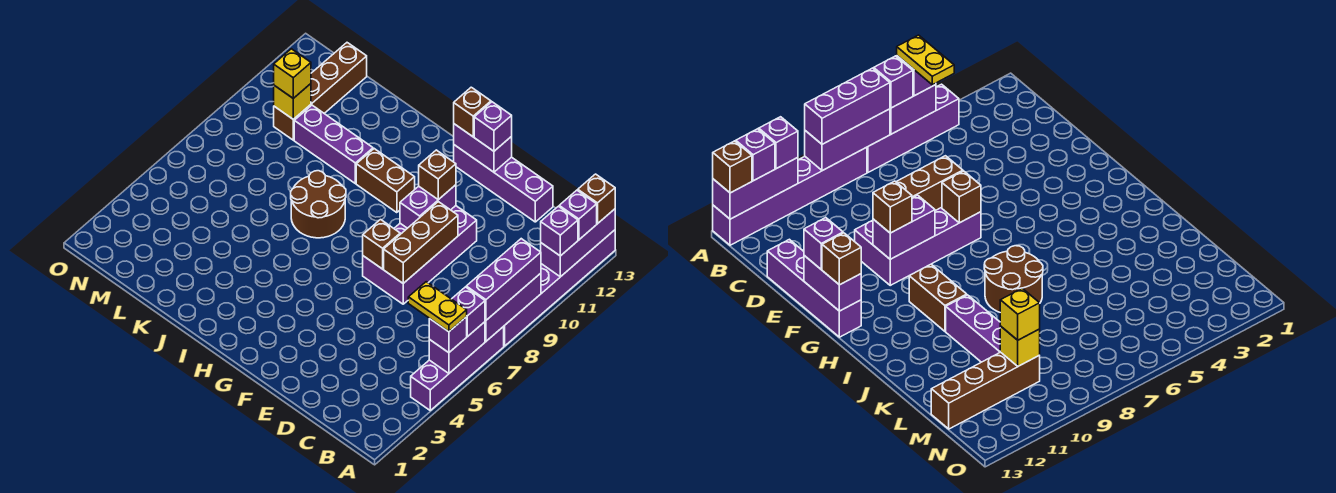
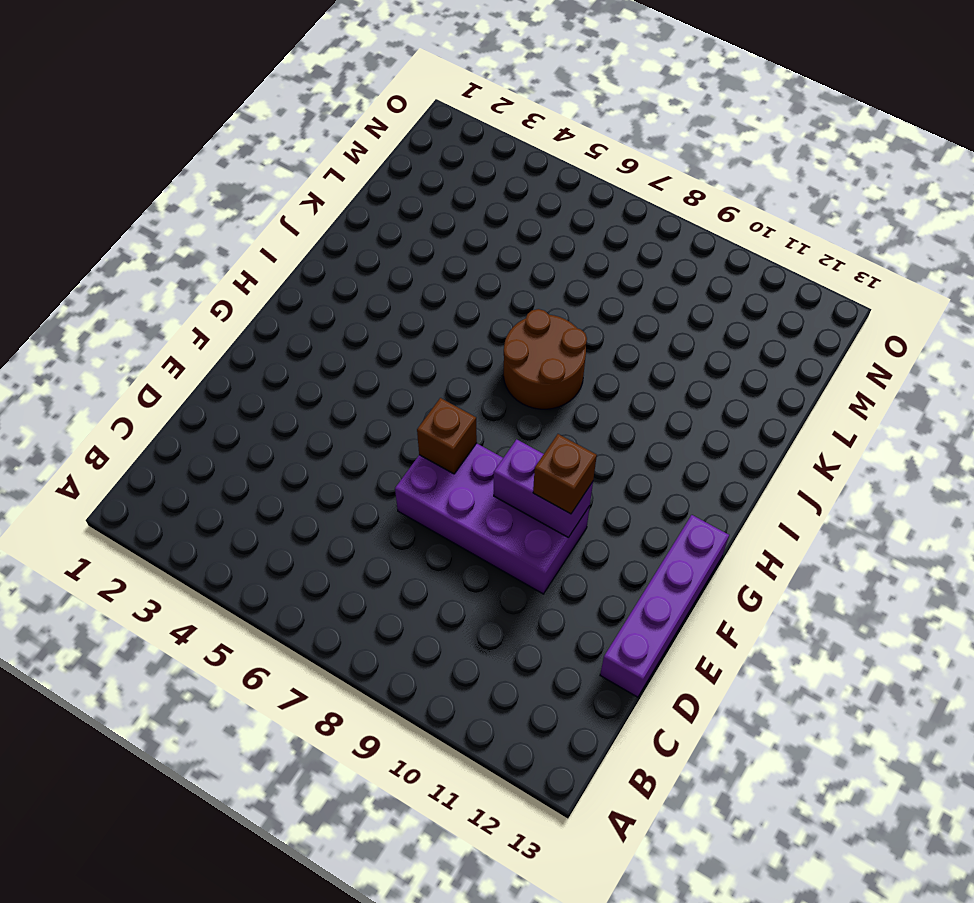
none -> purple brick A4:A7 level 1
none -> purple brick A8:A13 level 1
none -> brown brick H10:I10 level 1

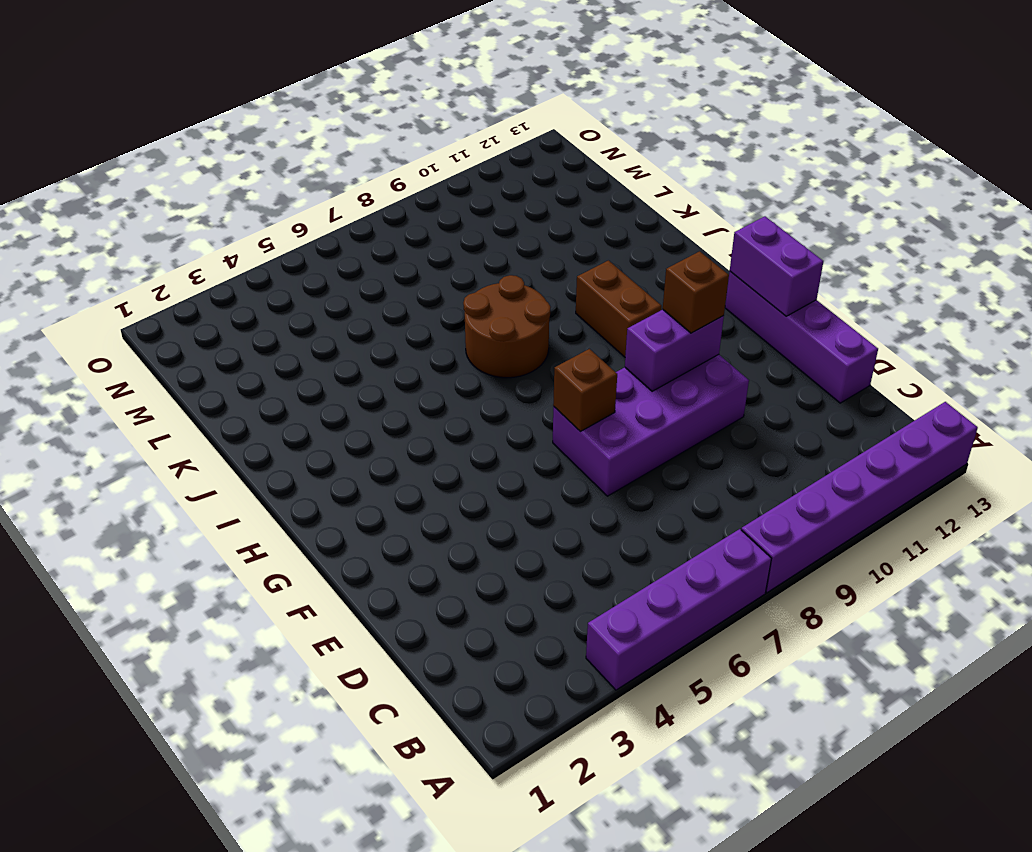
none -> purple brick J10:L10 level 1
none -> brown brick M10:M13 level 1
none -> purple brick A5:A6 level 2

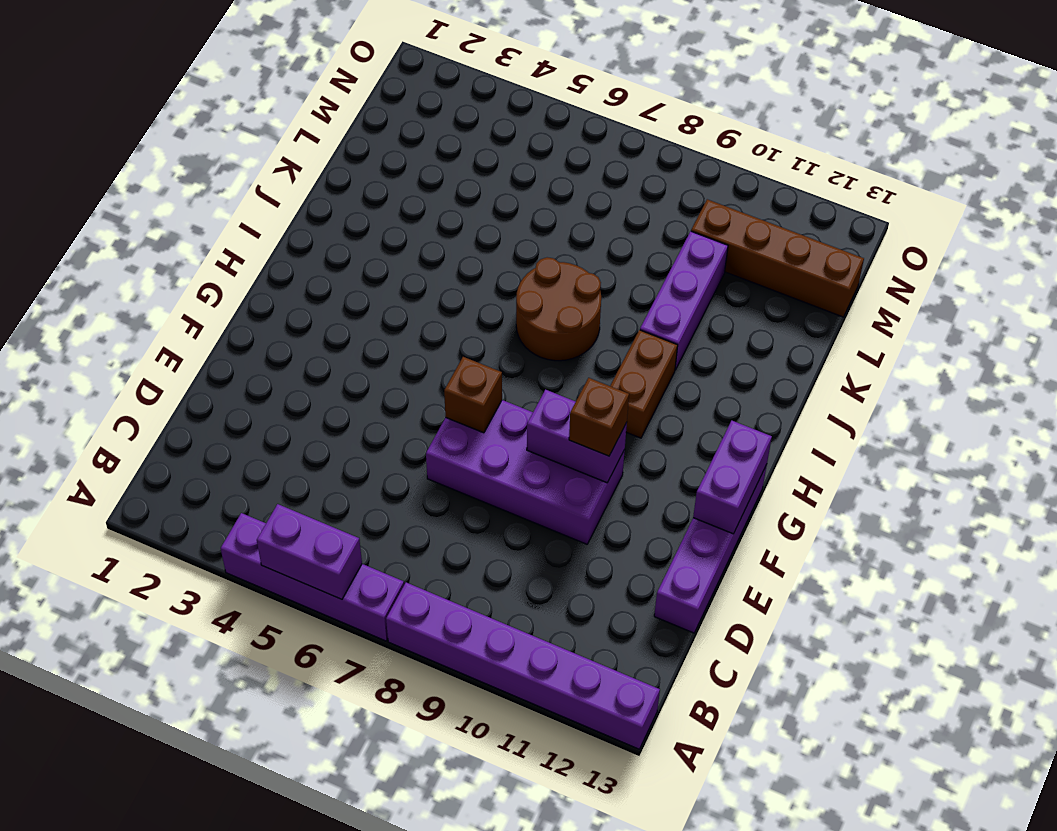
none -> purple brick A7:A9 level 2
none -> purple brick A11:A13 level 2
none -> brown brick E7:E9 level 2

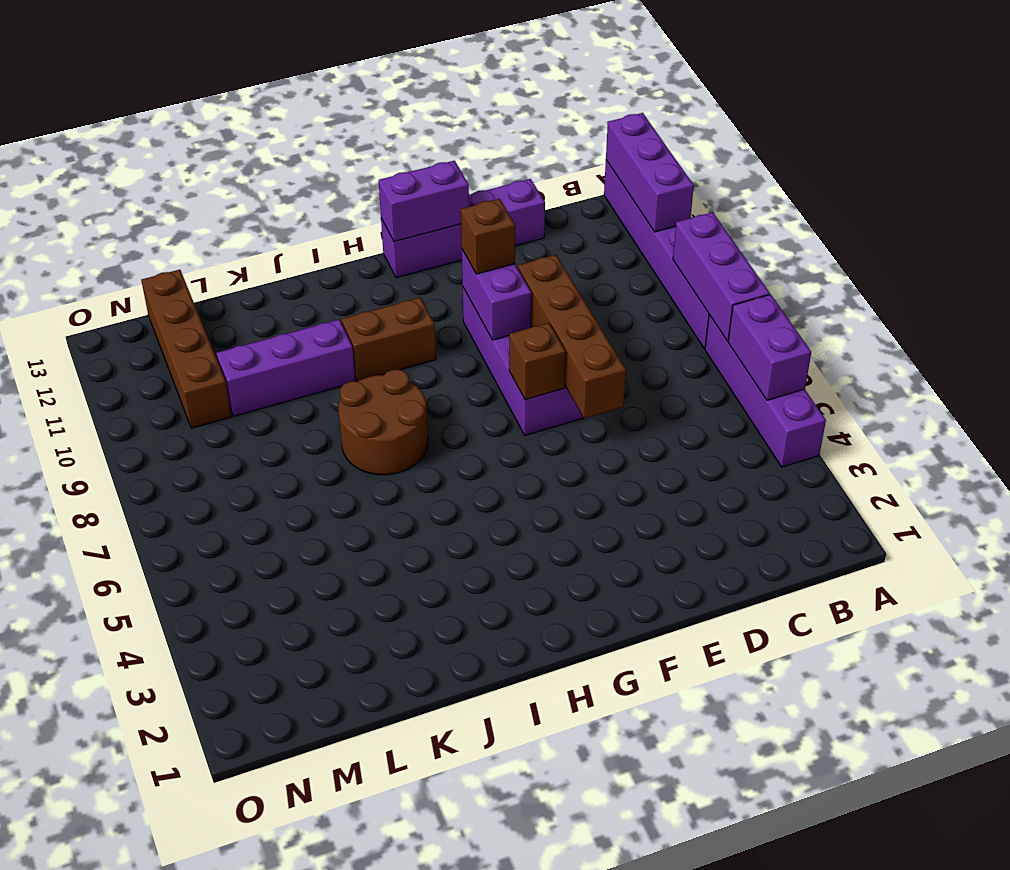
brown brick E6:E9 level 2 -> brown brick E7:E9 level 2
none -> yellow brick M10 level 2
none -> purple brick A5 level 3
none -> purple brick A6 level 3

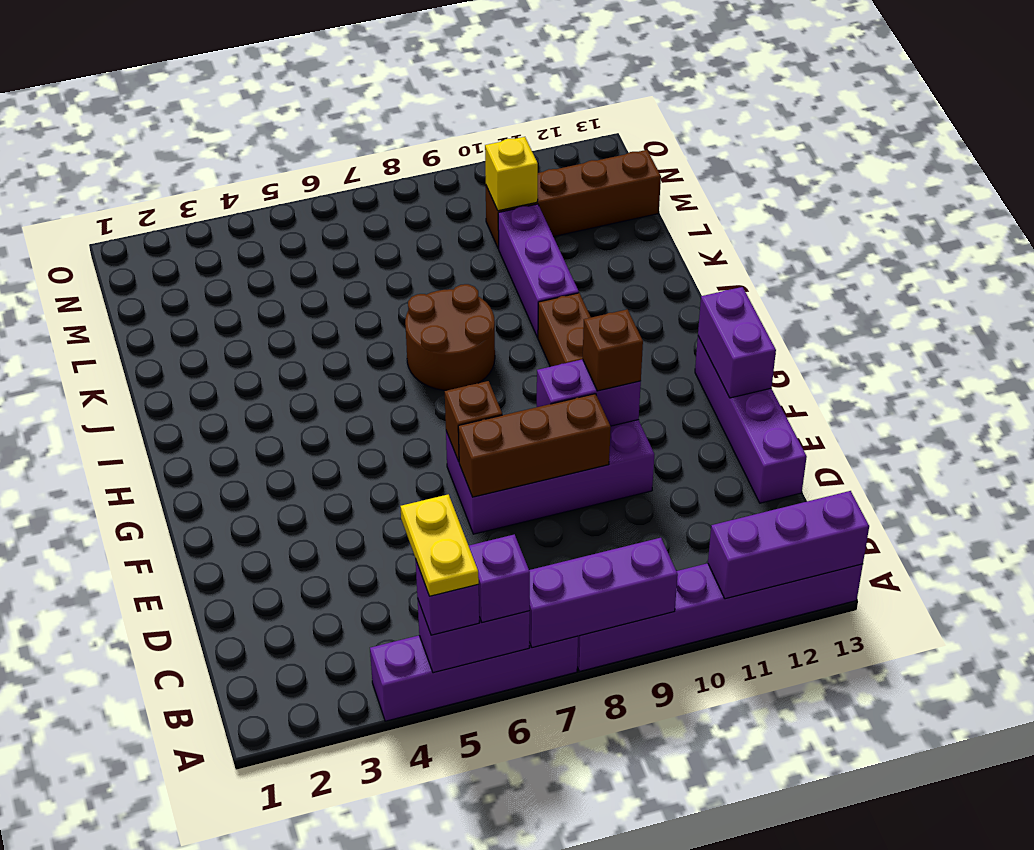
none -> purple brick A7:A9 level 3
none -> purple brick A11 level 3
none -> purple brick A12 level 3

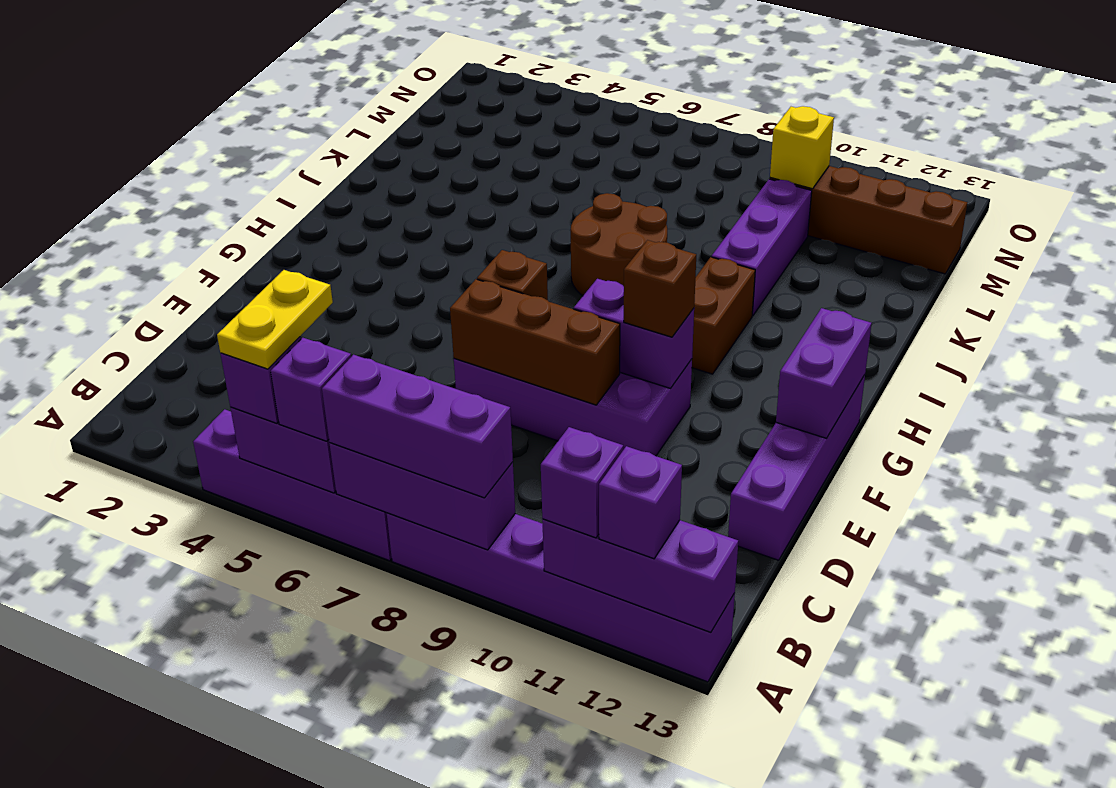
none -> brown brick A13 level 3
none -> purple brick F13 level 3
none -> brown brick G13 level 3

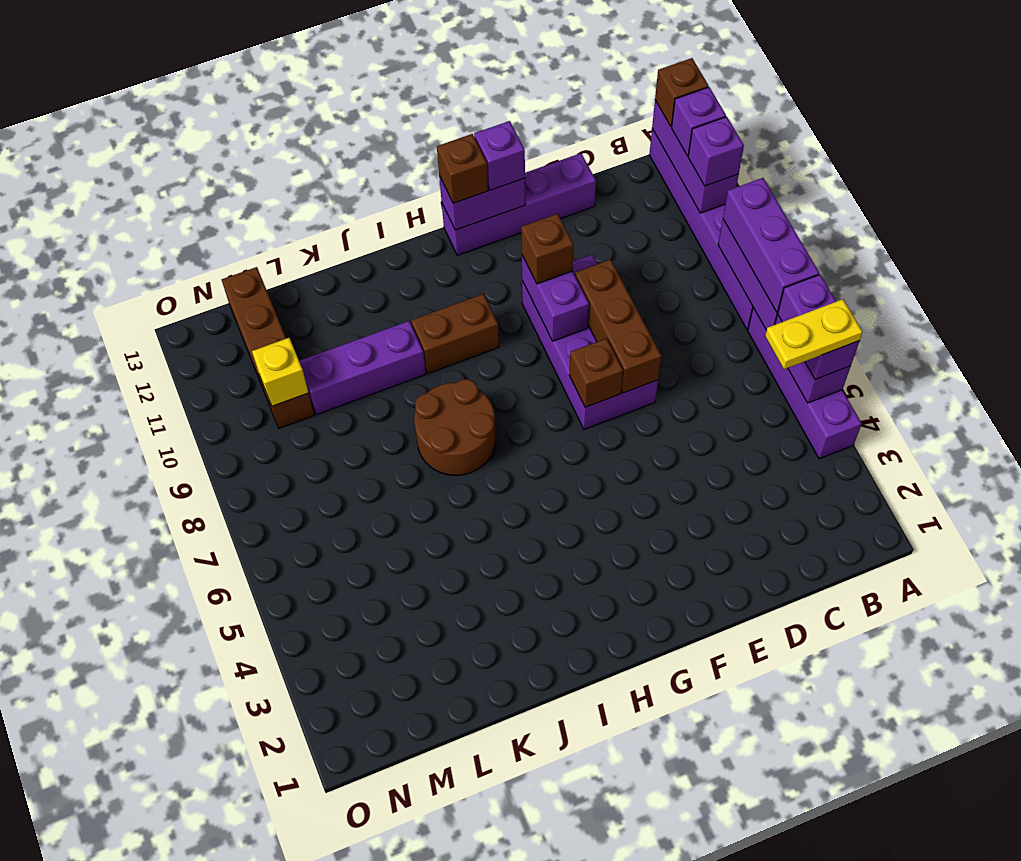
none -> yellow brick M10 level 3

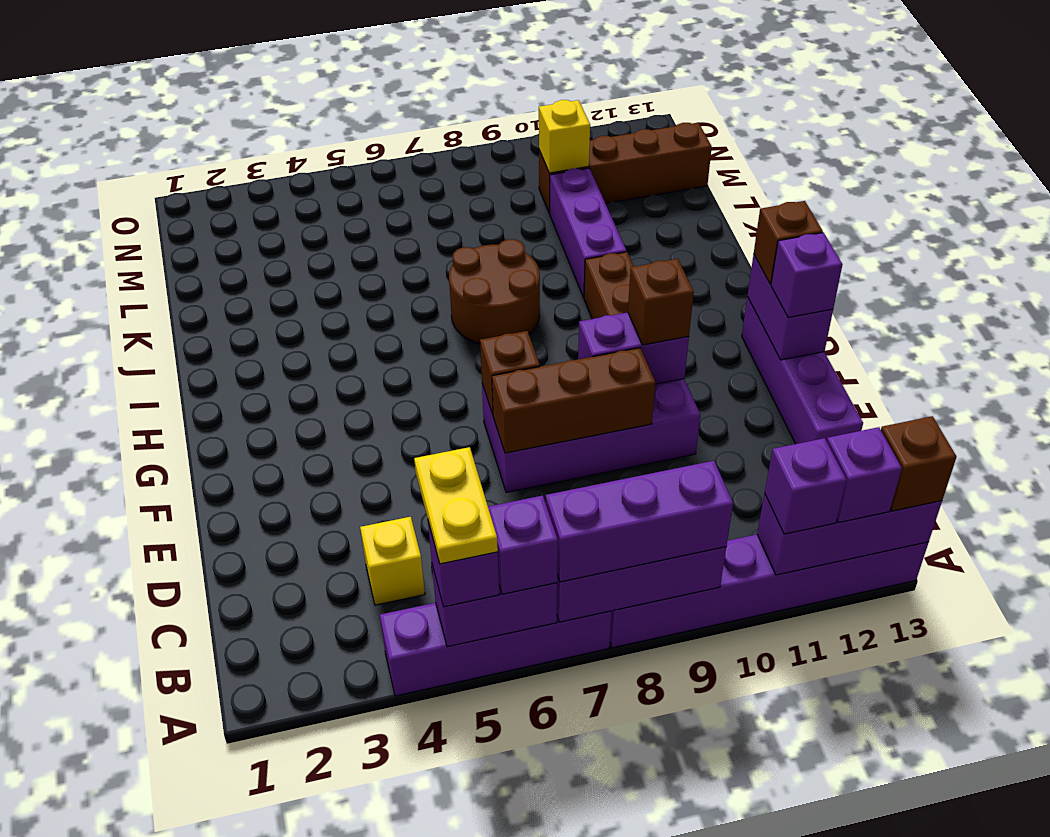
yellow brick C4 level 1 -> yellow brick M10 level 3

